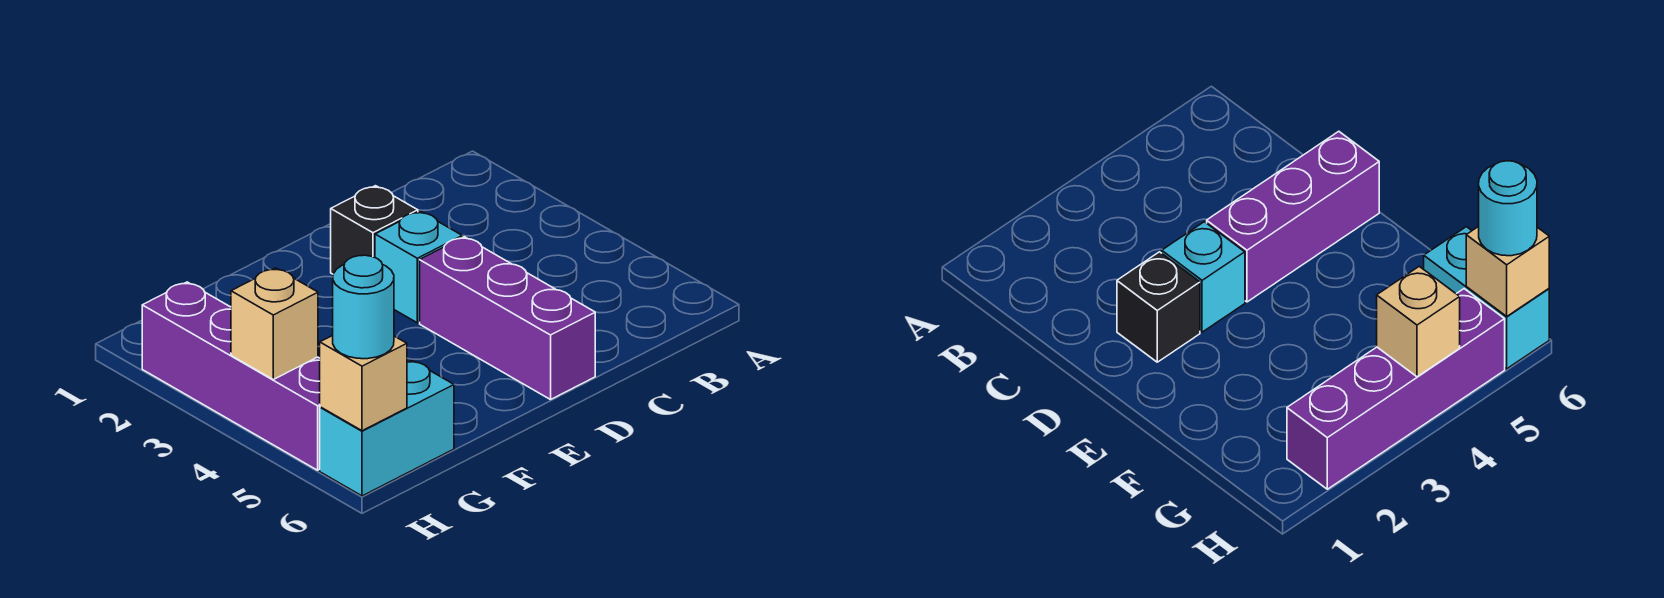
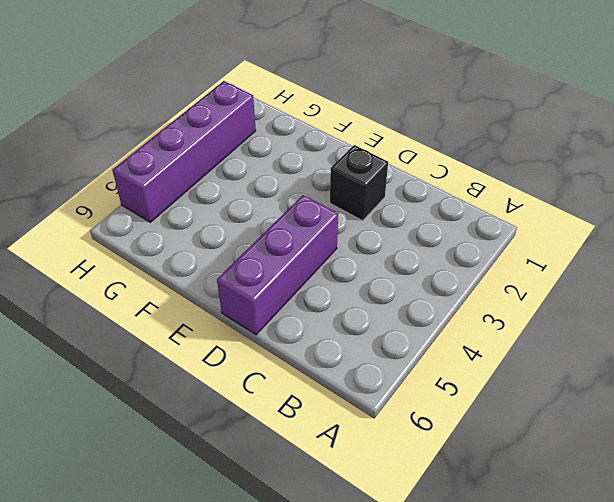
none -> cyan brick D3 level 1
none -> cyan brick G6:H6 level 1

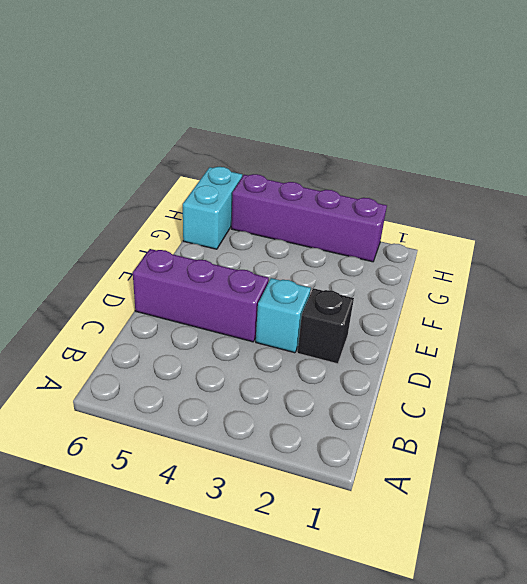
none -> tan brick H4 level 2
none -> tan brick H6 level 2

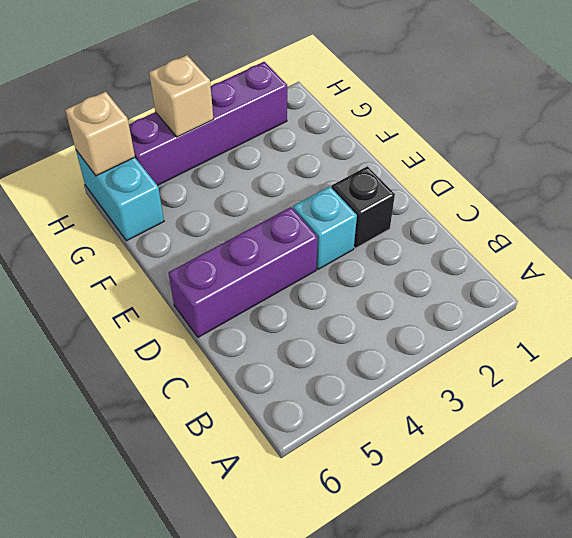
none -> cyan round brick H6 level 3

